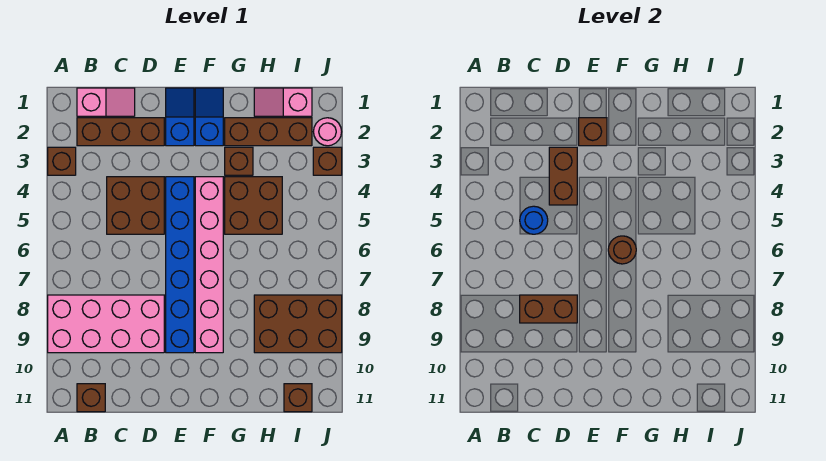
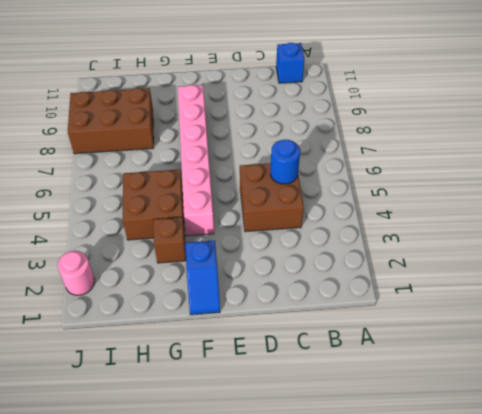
blue brick B11 level 1 -> brown brick B11 level 1
none -> brown brick A3 level 1
none -> pink brick A8:D9 level 1
none -> pink slope B1:C1 level 1 top B

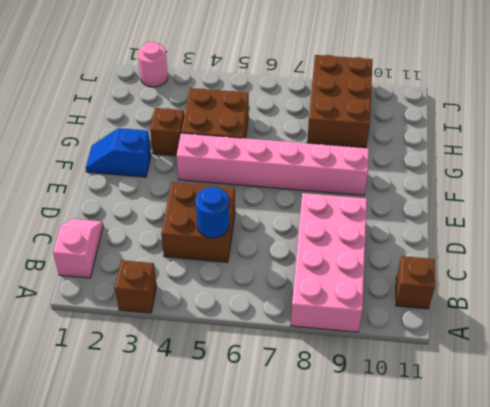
none -> brown brick B2:D2 level 1
none -> blue slope E1:E2 level 1 top 2
none -> blue brick E4:E9 level 1

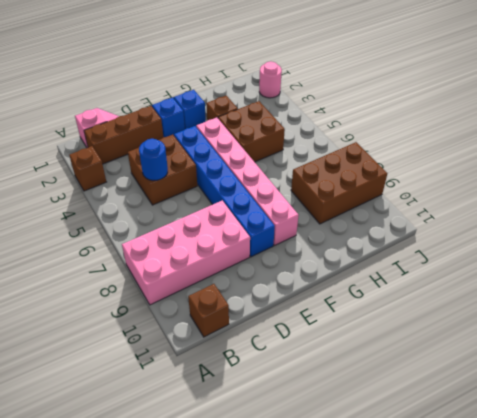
none -> brown brick G2:I2 level 1
none -> pink slope H1:I1 level 1 top I
none -> brown brick I11 level 1

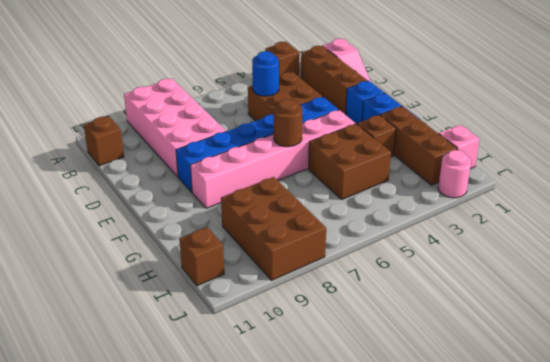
none -> brown brick J3 level 1
none -> brown brick C8:D8 level 2
none -> brown brick D3:D4 level 2

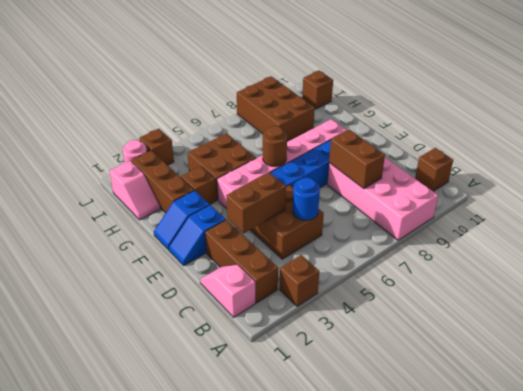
none -> brown brick E2 level 2

